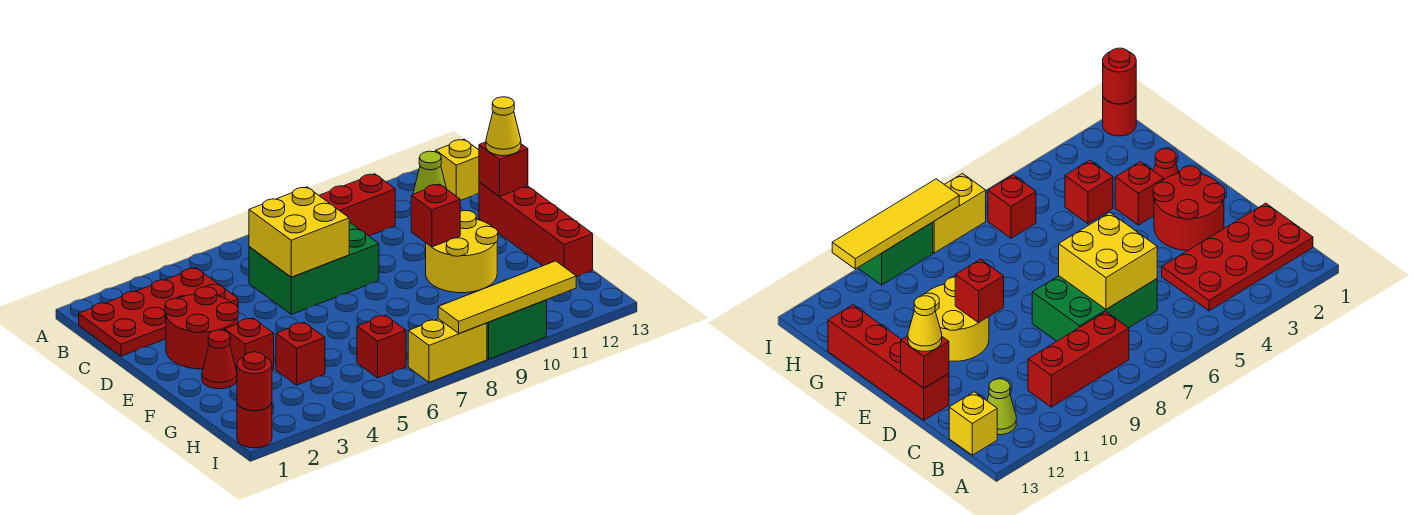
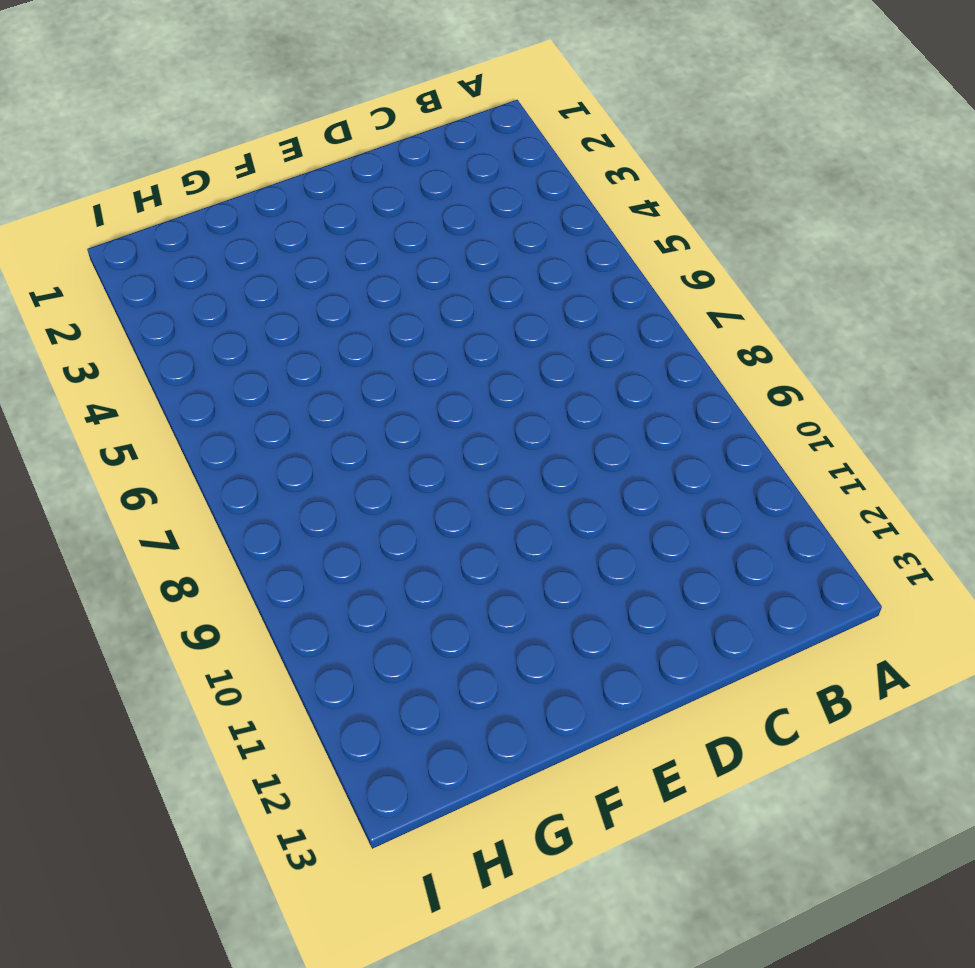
none -> red plate B1:C4 level 1
none -> red brick B8:B10 level 1
none -> lime cone B12 level 1

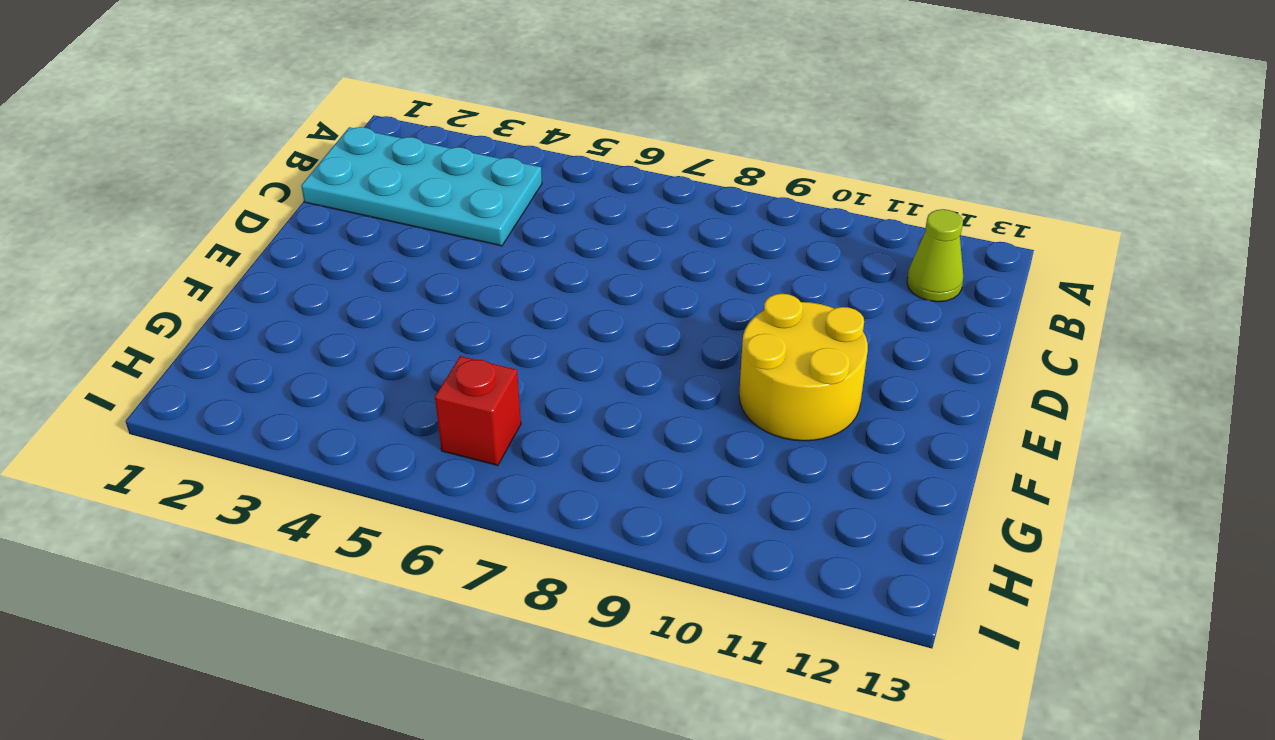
cyan plate B1:C4 level 1 -> red plate B1:C4 level 1
none -> red brick B8:B10 level 1
none -> yellow brick B13 level 1
none -> green brick C6:D8 level 1

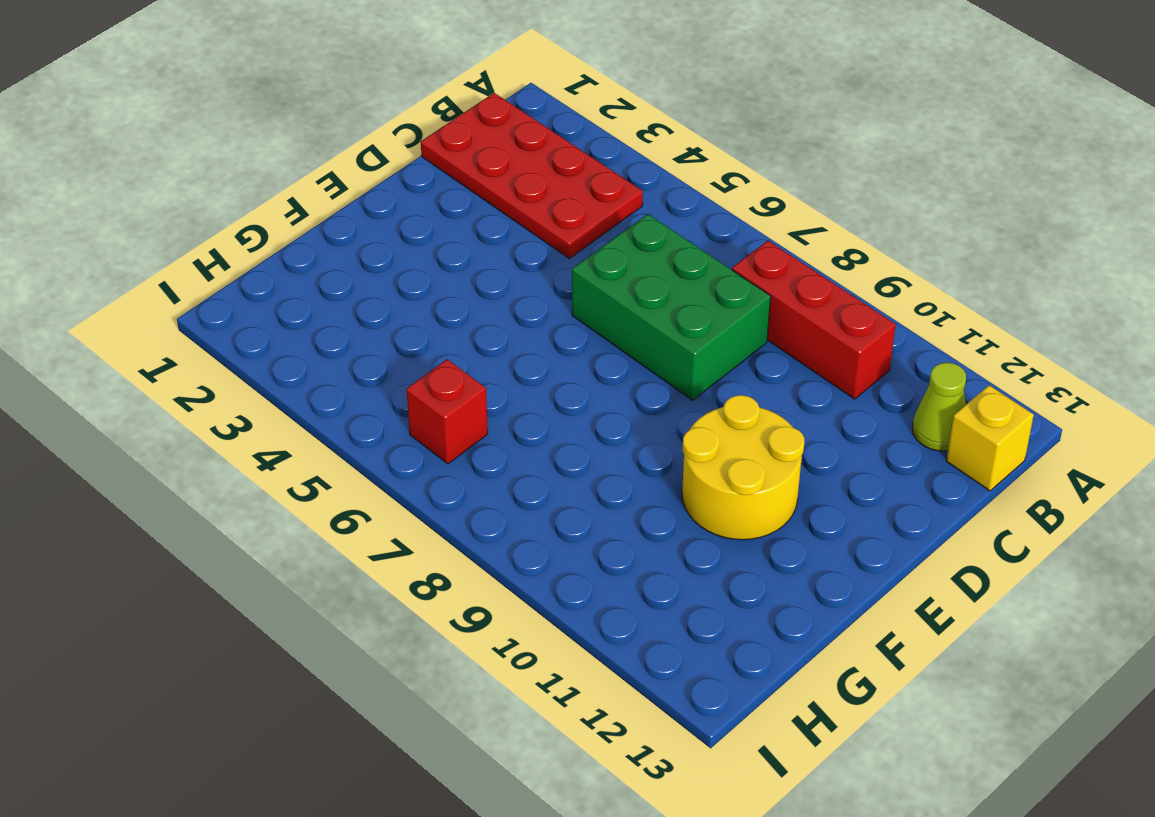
none -> red round brick D2:E3 level 1
none -> red brick D13:G13 level 1
none -> red cone F2 level 1

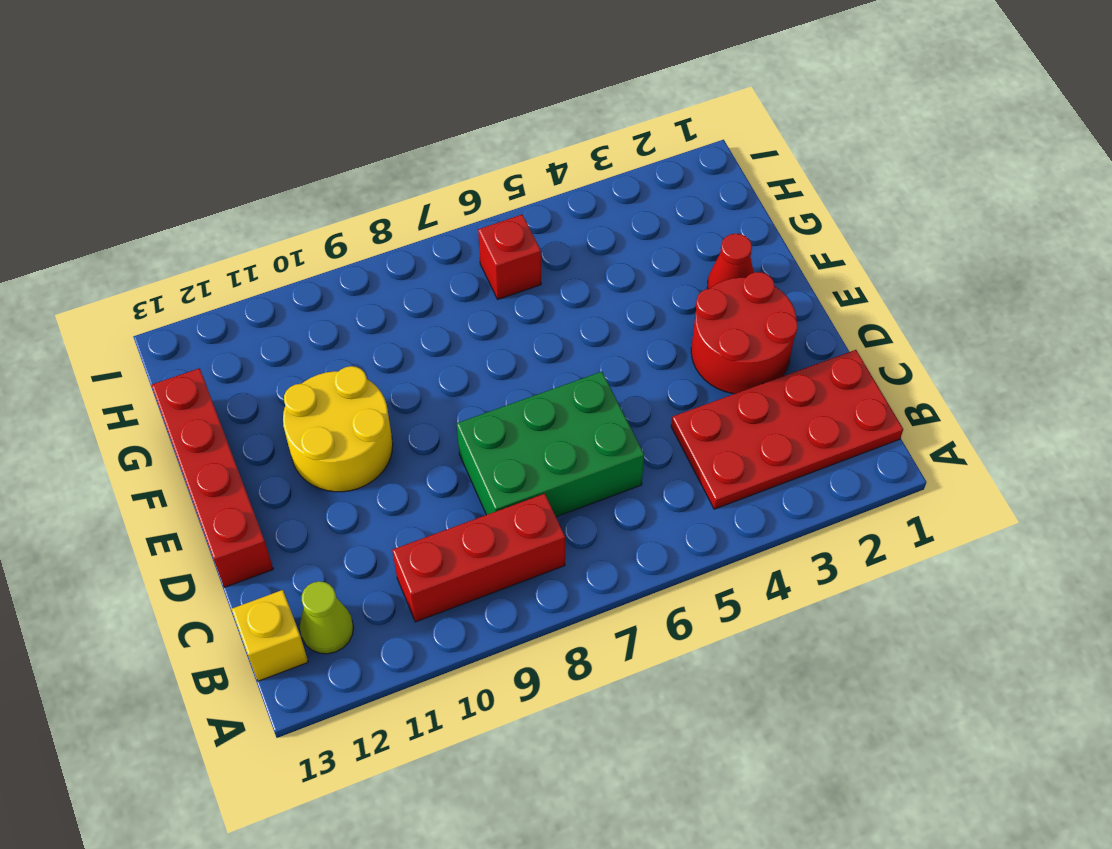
none -> red brick F3 level 1
none -> red brick G4 level 1
none -> red round brick I1 level 1

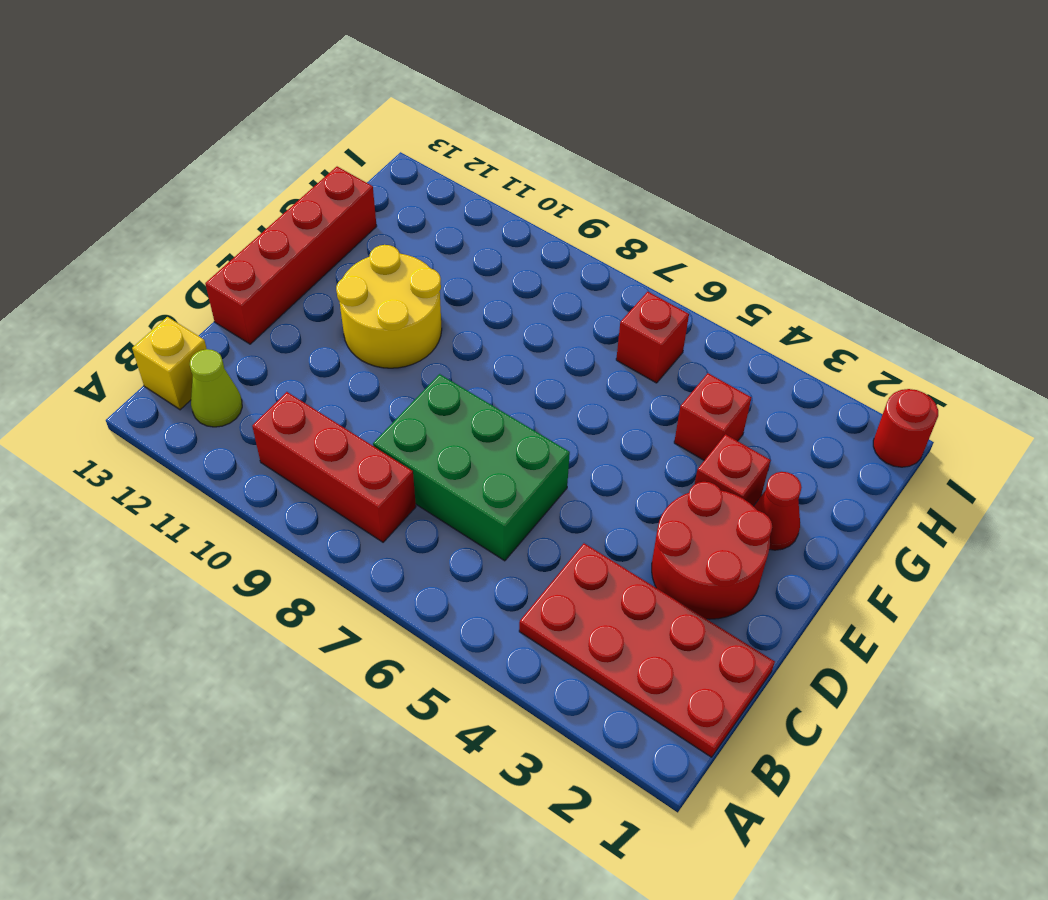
none -> yellow brick I7:I8 level 1
none -> green brick I9:I10 level 1
none -> yellow brick C6:D7 level 2

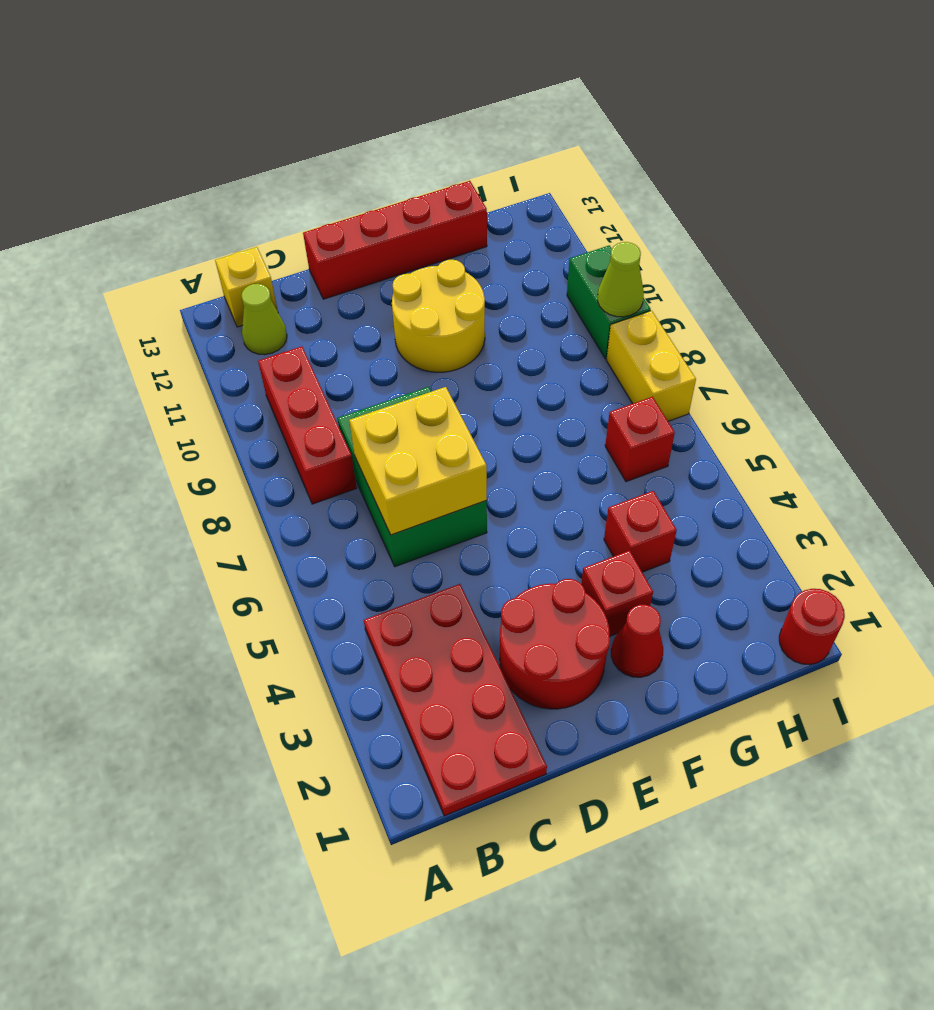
lime cone I9 level 2 -> yellow tile I8:I11 level 2
none -> red brick D13 level 2
none -> red brick E10 level 2
none -> red round brick I1 level 2

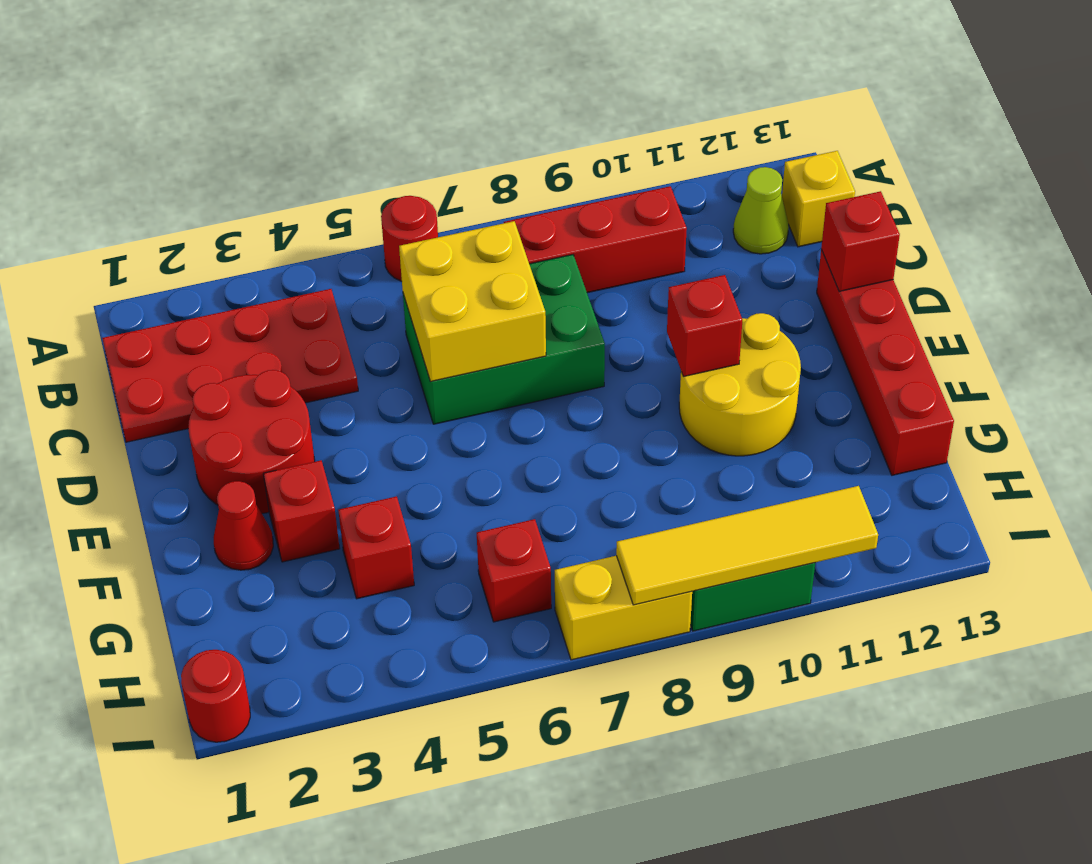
red round brick A6 level 1 -> red round brick I1 level 2
none -> yellow cone D13 level 3

